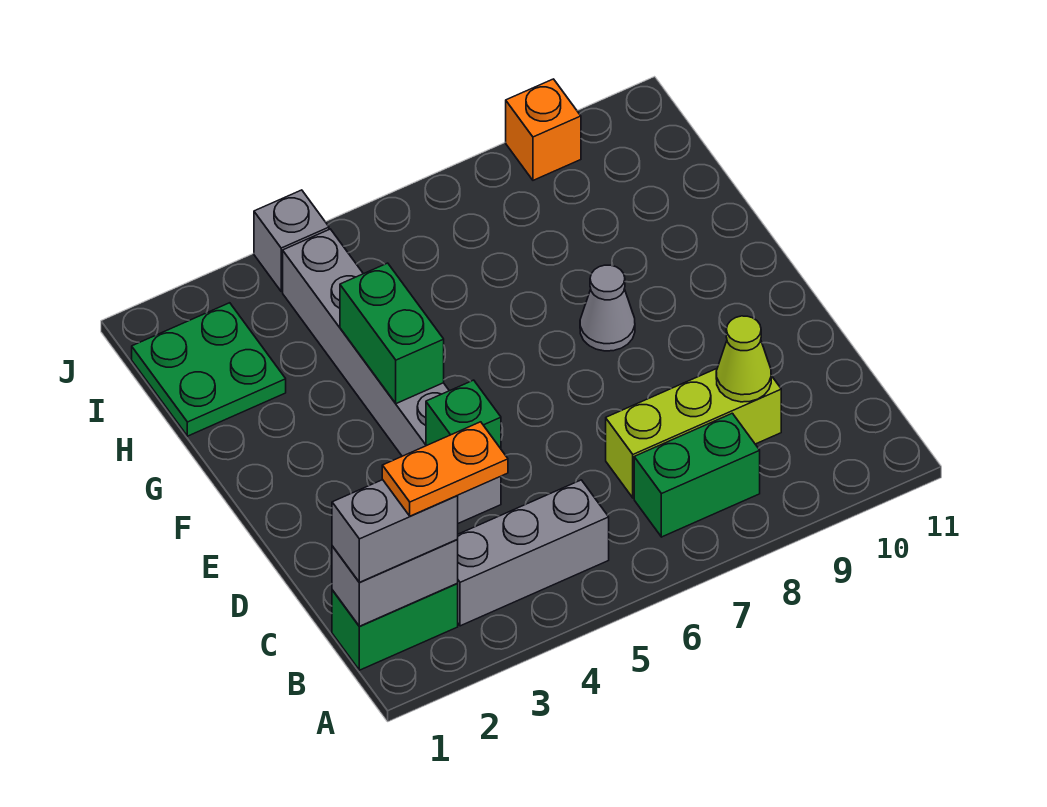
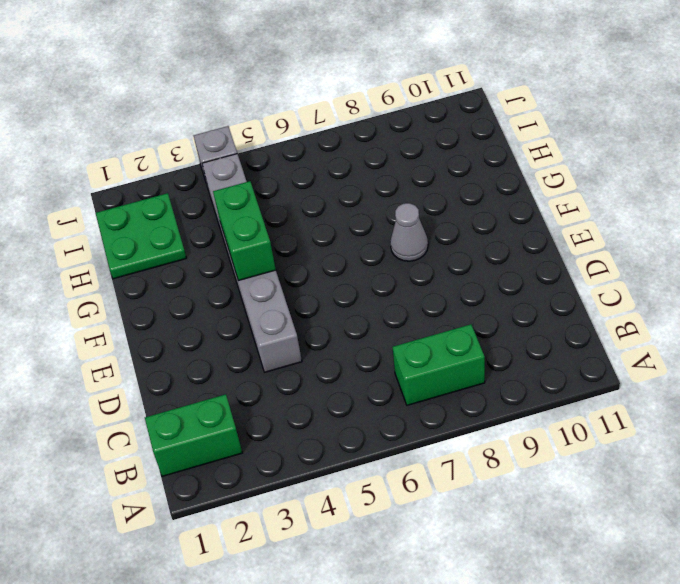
none -> grey brick B3:B5 level 1
none -> lime brick C7:C9 level 1
none -> orange brick J9 level 1

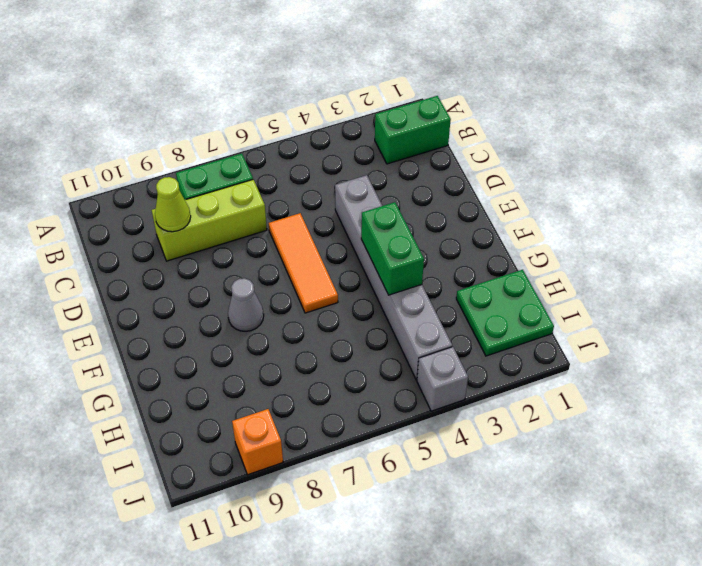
orange tile D6:F6 level 1 -> none
none -> grey brick B3:B5 level 1
none -> grey brick B1:B2 level 2
none -> green brick D4 level 2

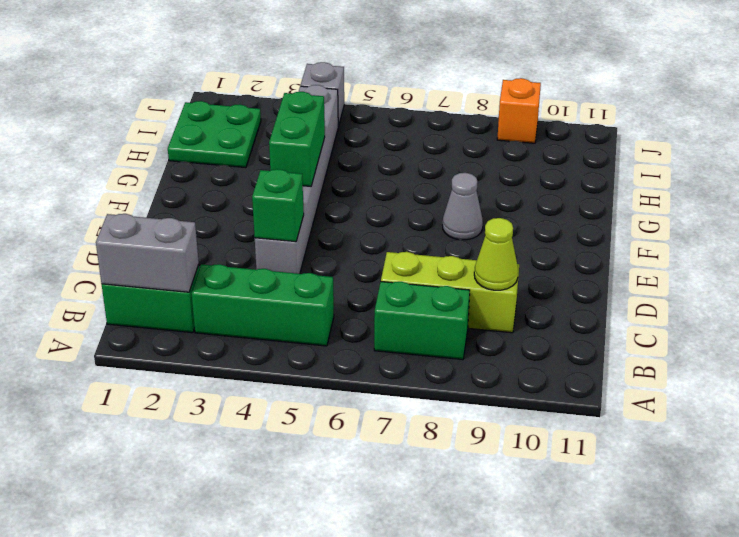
green brick B3:B5 level 1 -> grey brick B3:B5 level 1
none -> grey brick B1:B2 level 3
none -> orange plate B2:B3 level 4

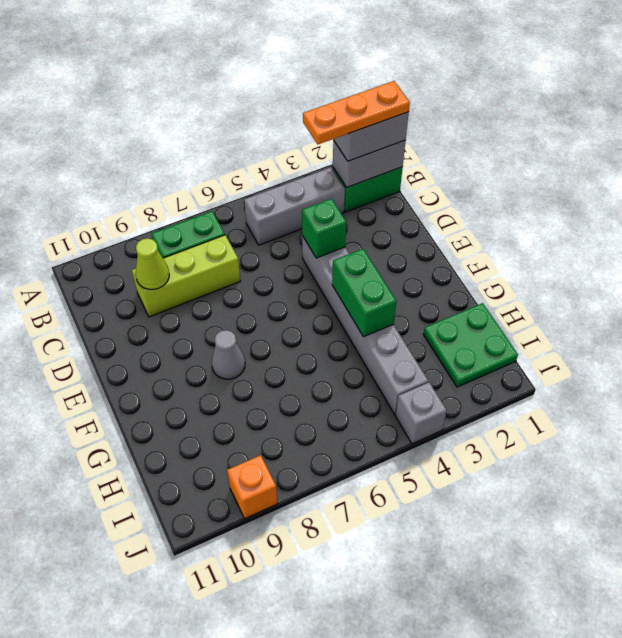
orange plate B1:B3 level 4 -> orange plate B2:B3 level 4

